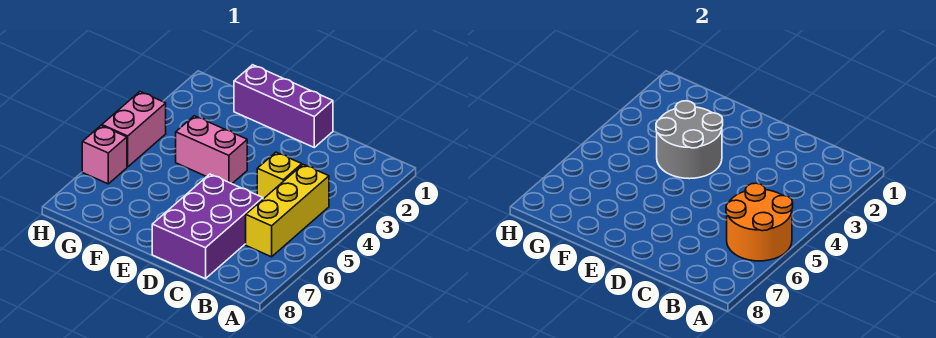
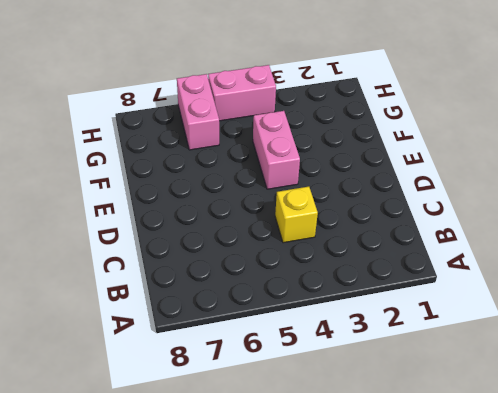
pink brick G6:H6 level 1 -> pink brick H6 level 1
none -> yellow brick B4:B6 level 1
none -> purple brick C6:D8 level 1

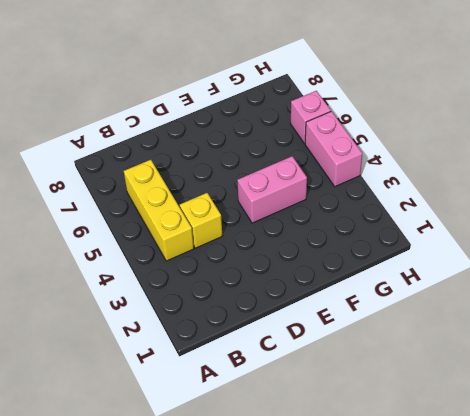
none -> purple brick C6:D8 level 1
none -> purple brick D1:F1 level 1

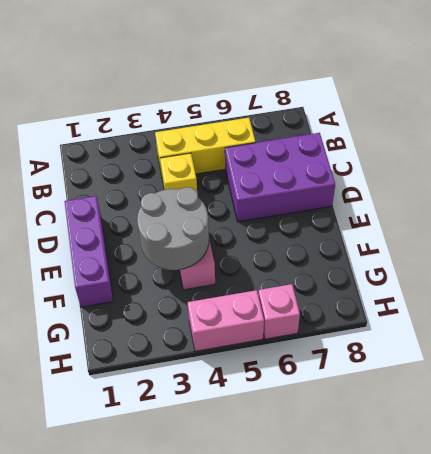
none -> orange round brick A5:B6 level 2

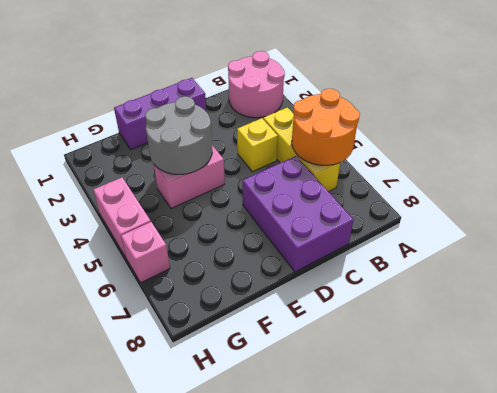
pink round brick A1:B2 level 1 -> none

